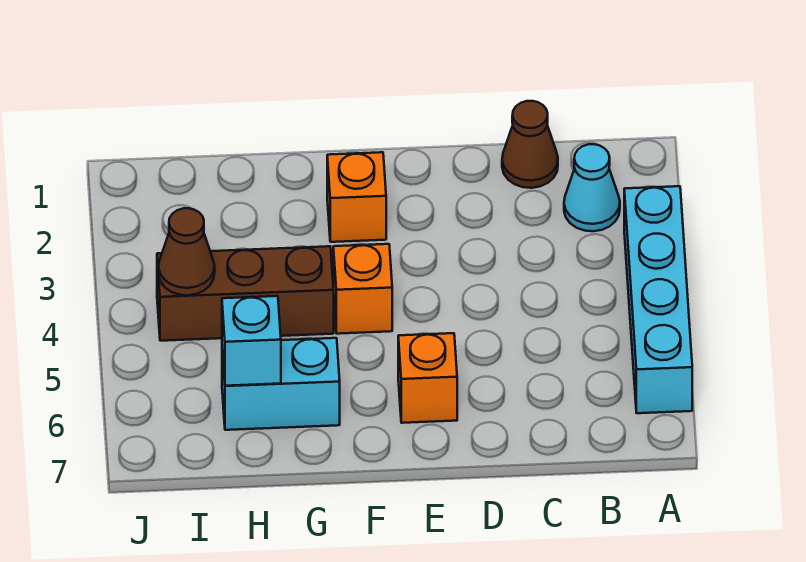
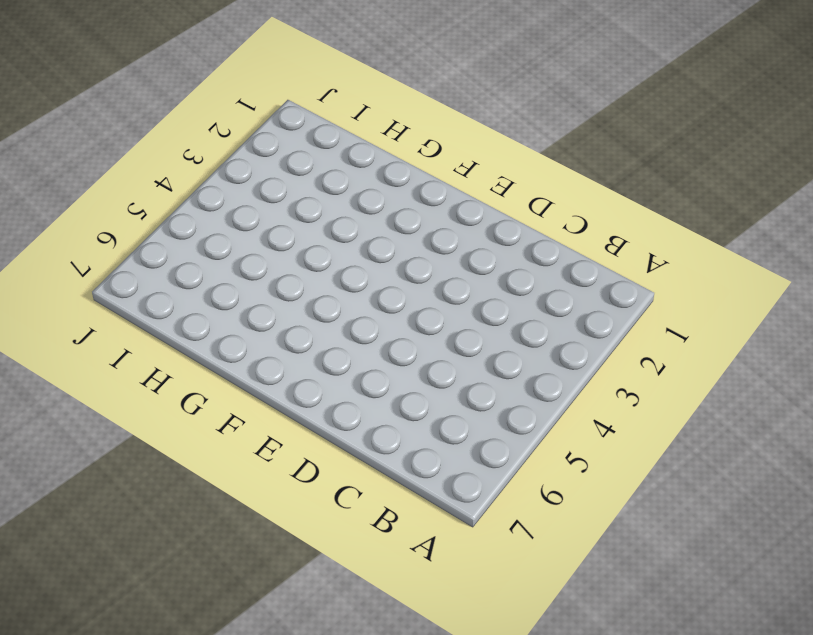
none -> cyan brick A3:A6 level 1
none -> cyan cone B2 level 1

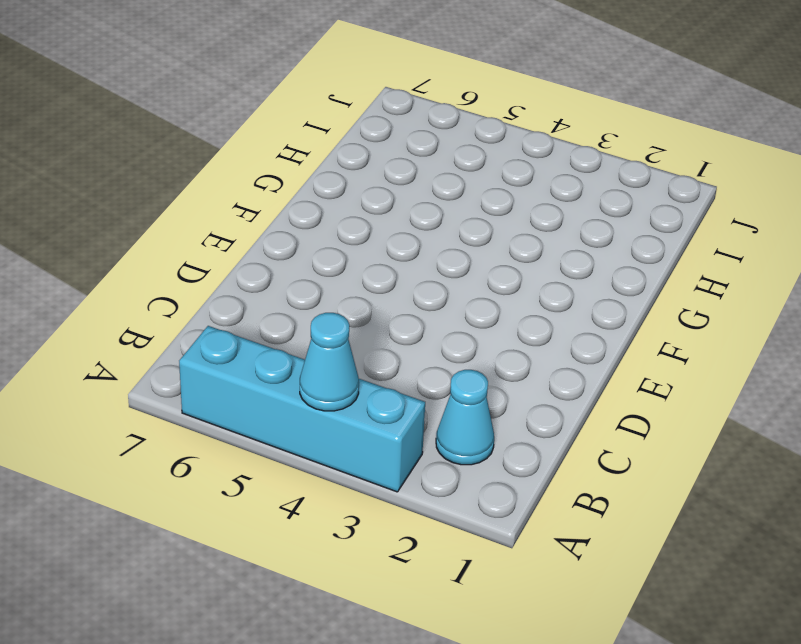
cyan cone A4 level 2 -> none
none -> brown cone C1 level 1
none -> orange brick E6 level 1

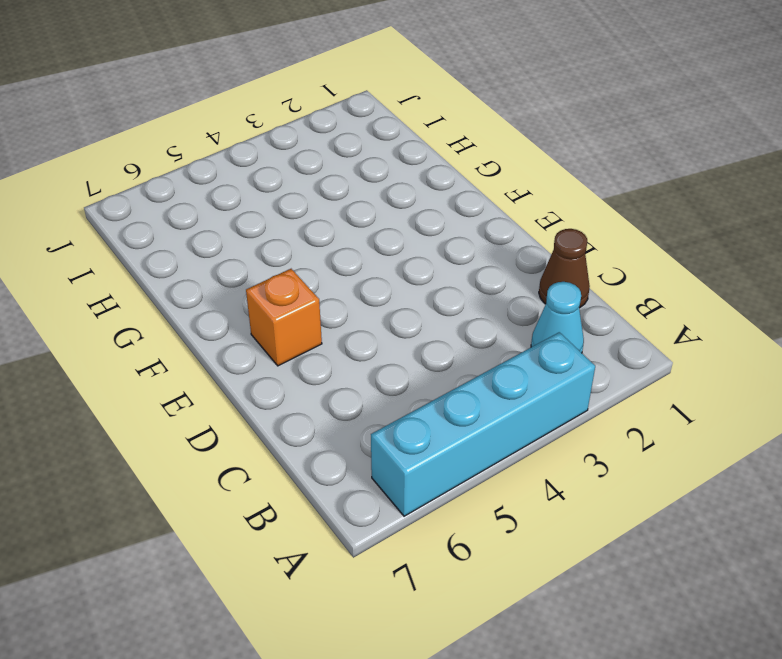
none -> orange brick F2 level 1
none -> orange brick F4 level 1

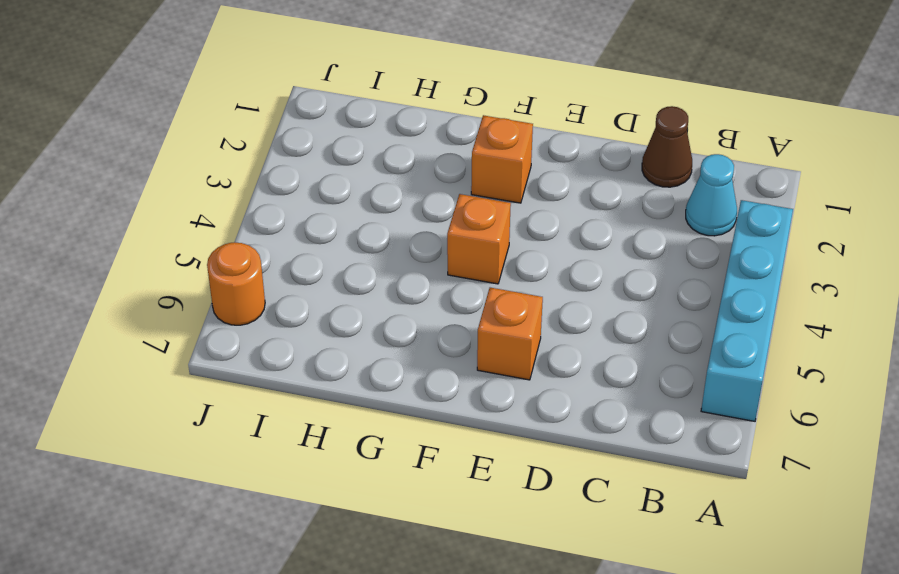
orange round brick J6 level 1 -> none
none -> brown brick G4:I4 level 1
none -> cyan brick G6:H6 level 1

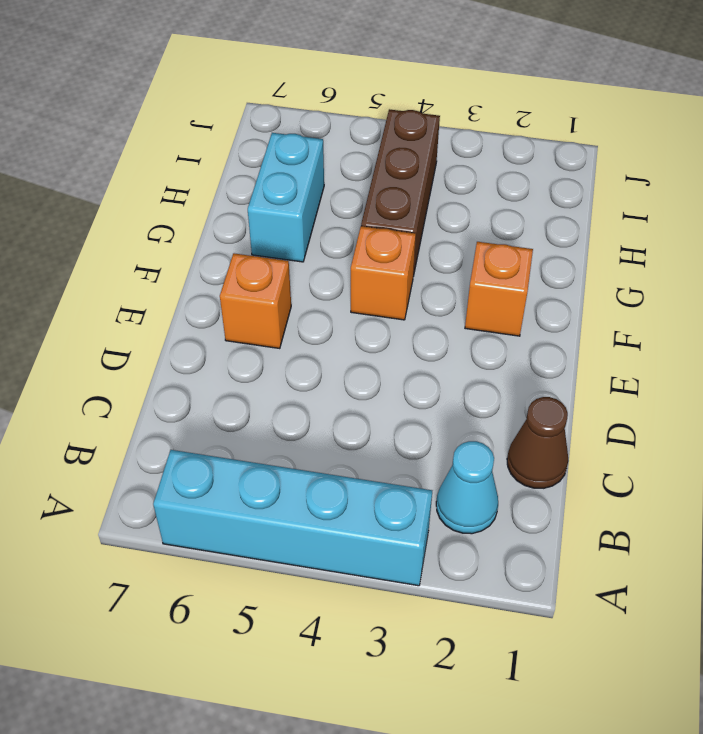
none -> cyan brick H6 level 2
none -> brown cone I4 level 2

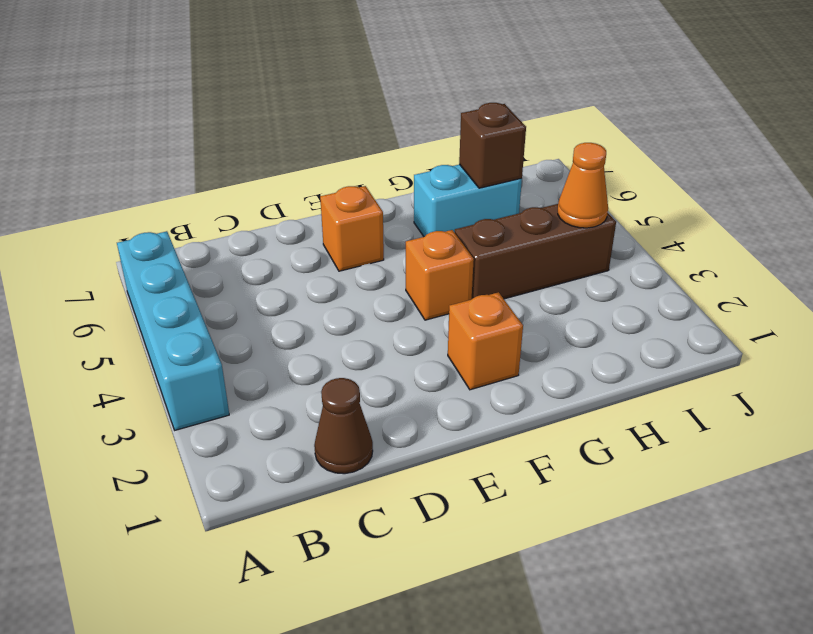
brown brick H6 level 2 -> cyan brick H6 level 2
orange cone I4 level 2 -> brown cone I4 level 2
none -> cyan cone B2 level 1

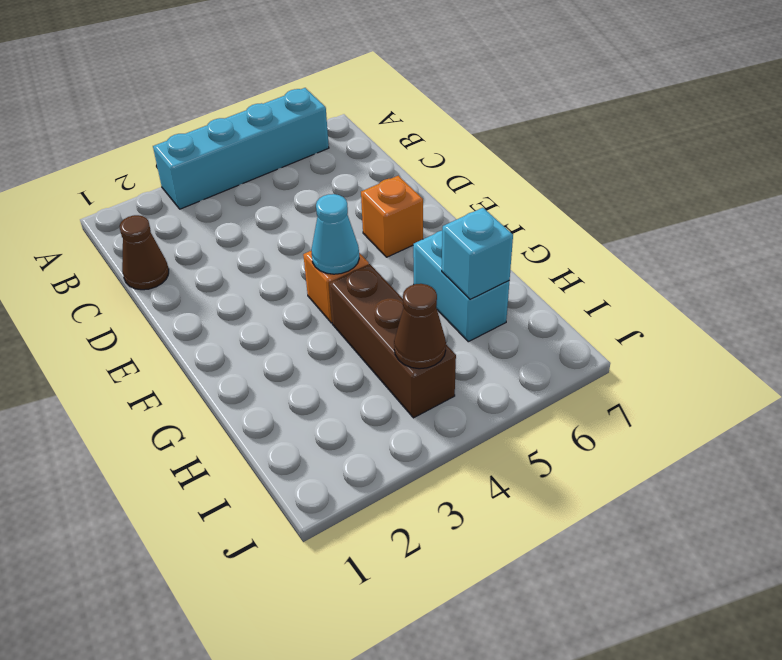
cyan cone F4 level 2 -> cyan cone B2 level 1
none -> orange brick F2 level 1

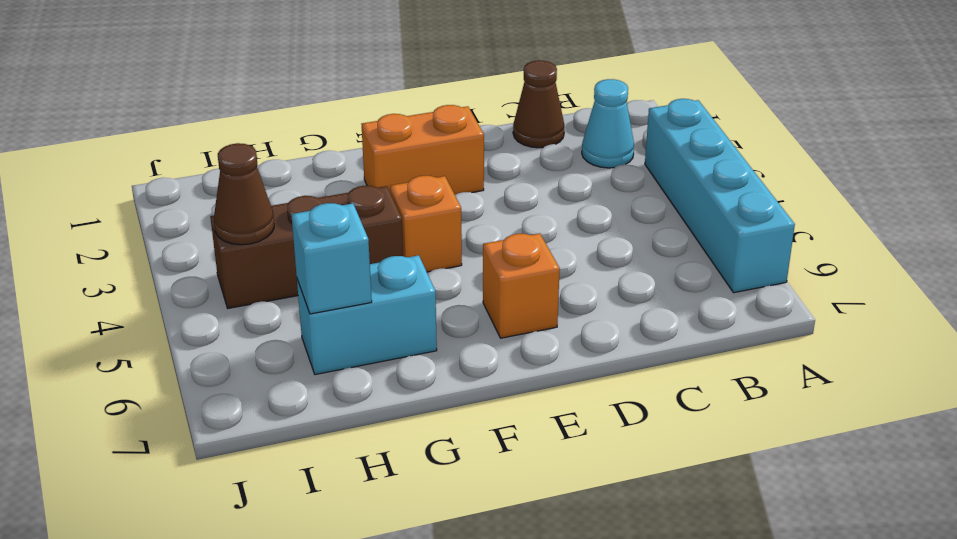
orange brick E2:F2 level 1 -> orange brick F2 level 1

